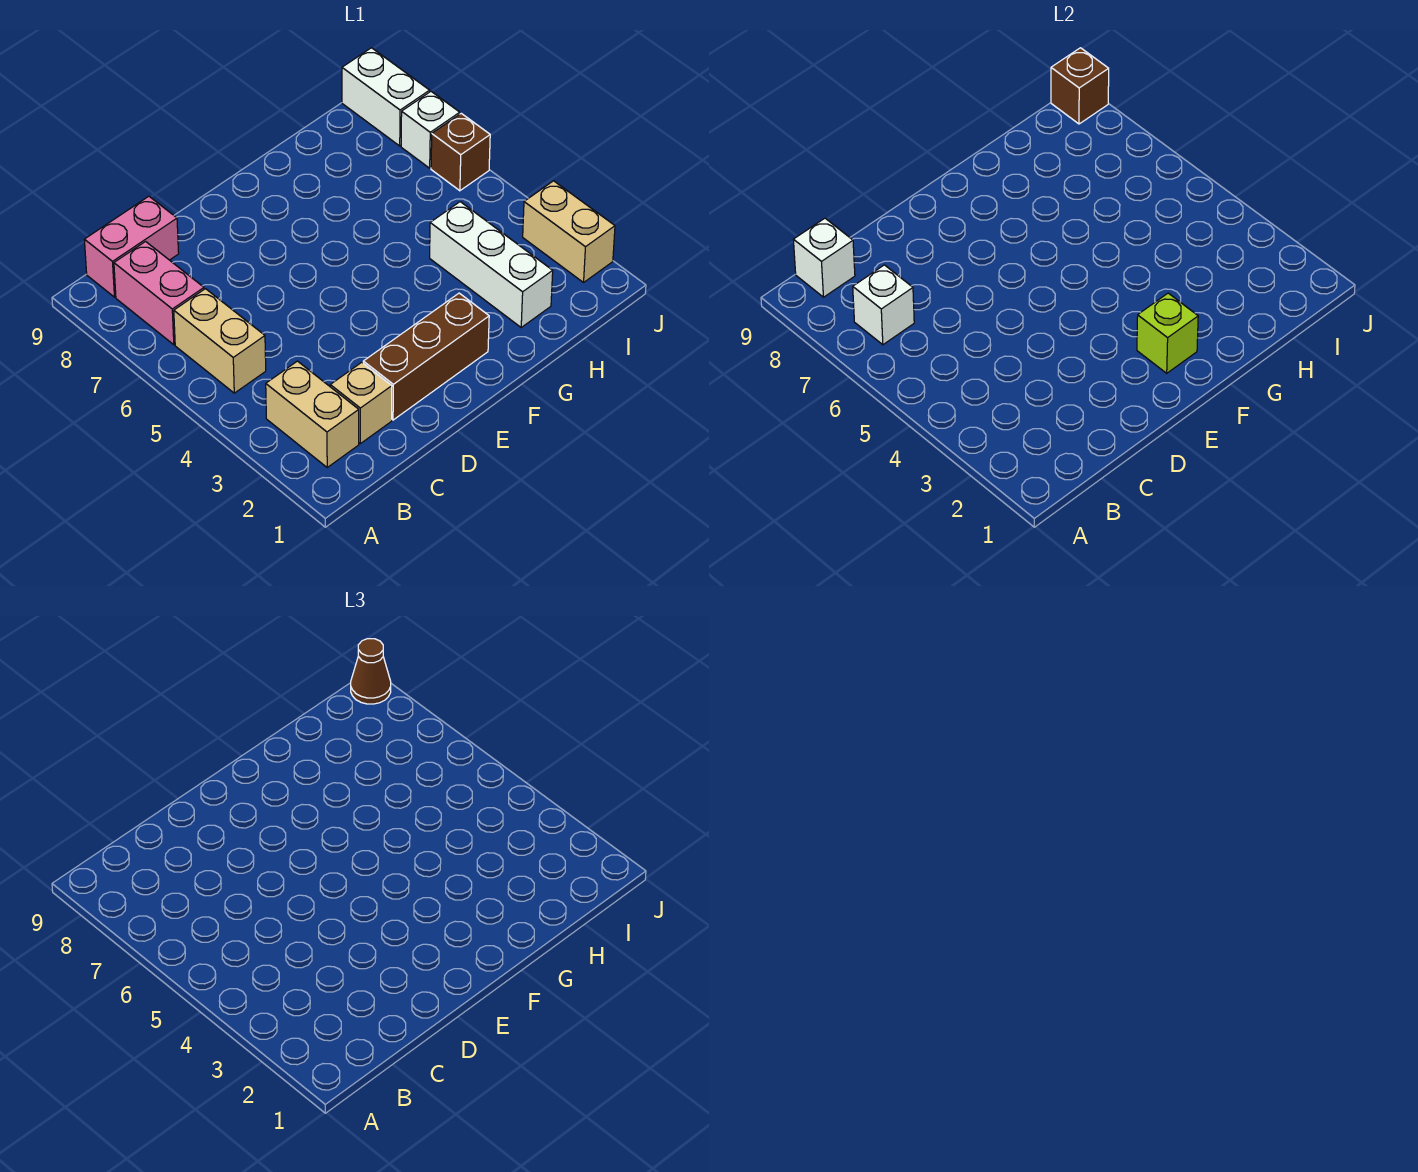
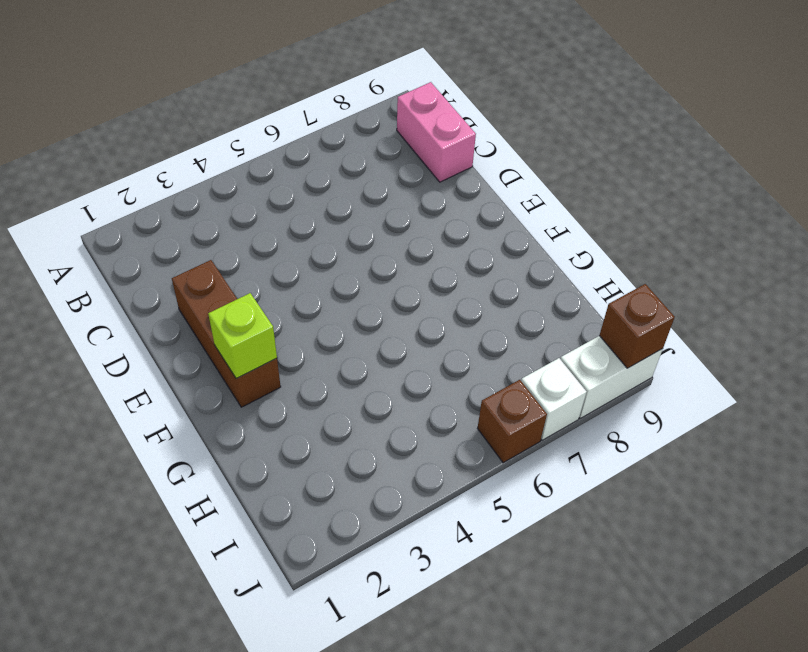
none -> tan brick B2:B3 level 1
none -> tan brick B5:B6 level 1
none -> pink brick B7:B8 level 1

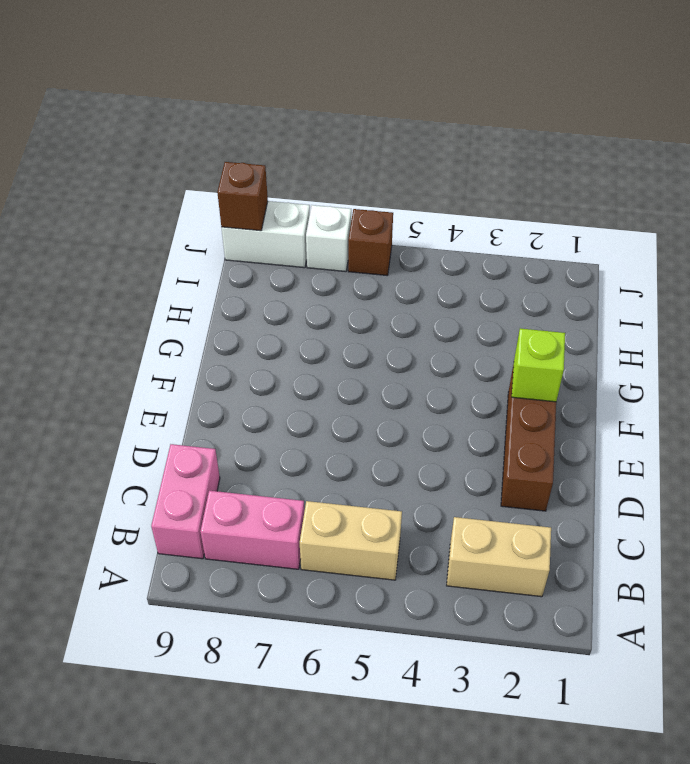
none -> tan brick C2 level 1
none -> white brick H2:H4 level 1
none -> tan brick J2:J3 level 1

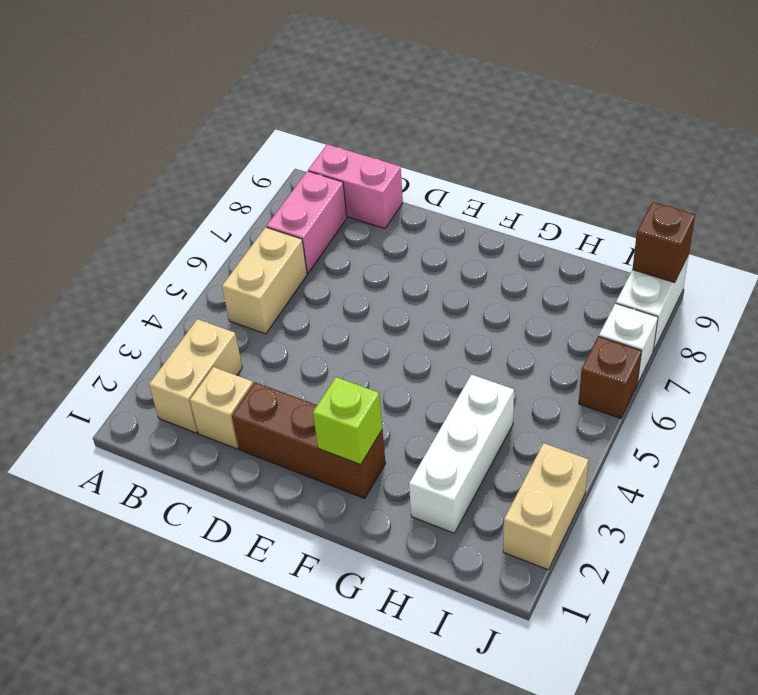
none -> white brick B7 level 2
none -> white brick B9 level 2
none -> brown cone J9 level 3

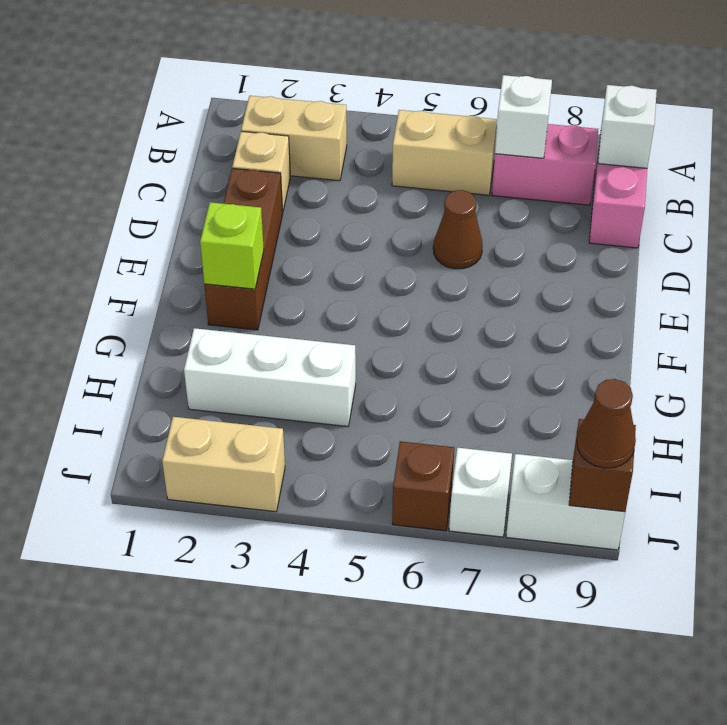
brown cone D6 level 1 -> none

